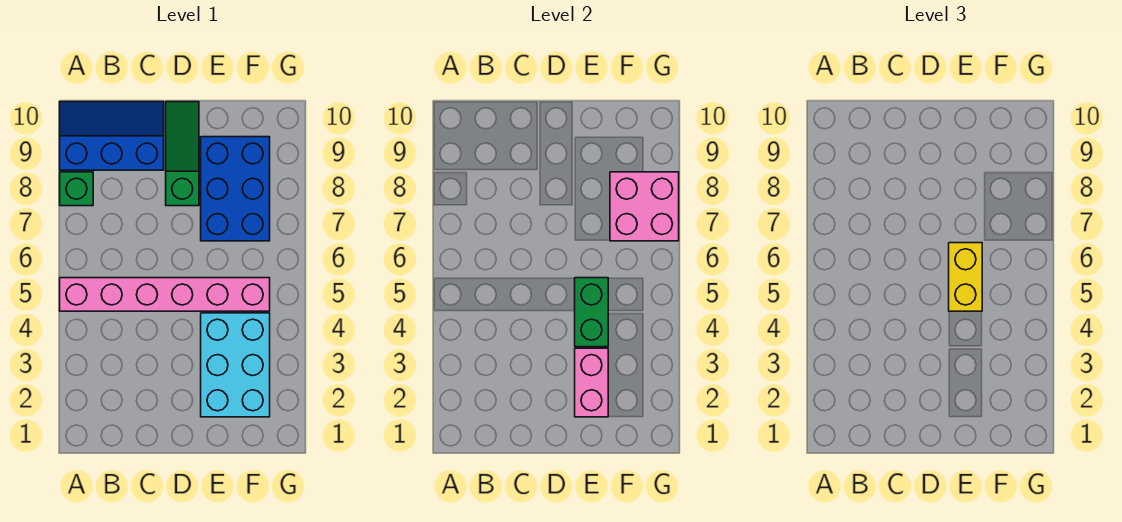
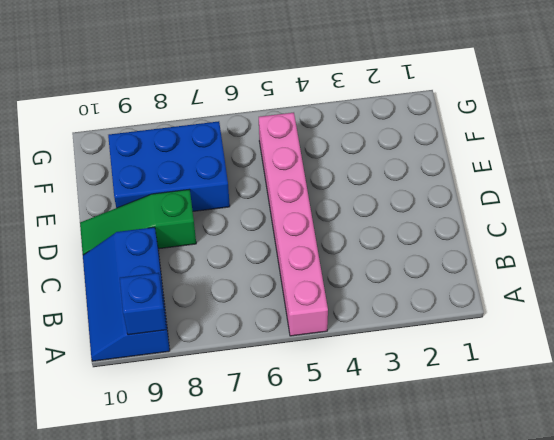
blue brick A9 level 2 -> none
none -> green brick A8 level 1
none -> cyan brick E2:F4 level 1

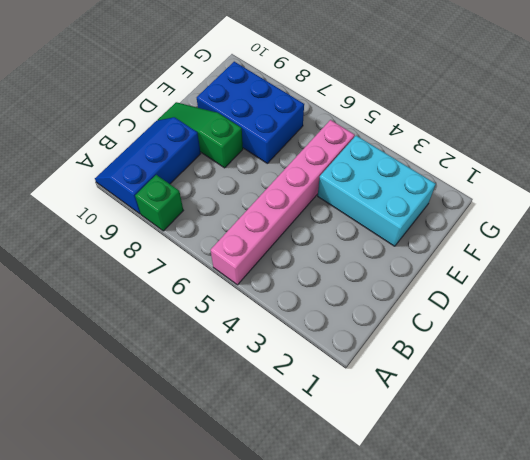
none -> pink brick E2:E3 level 2
none -> green brick E4:E5 level 2

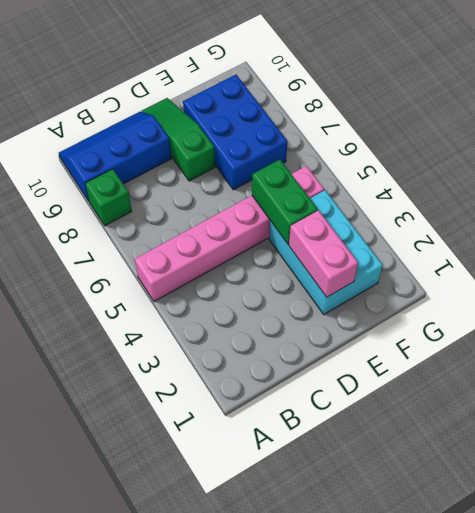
none -> pink brick F7:G8 level 2
none -> yellow brick E5:E6 level 3

